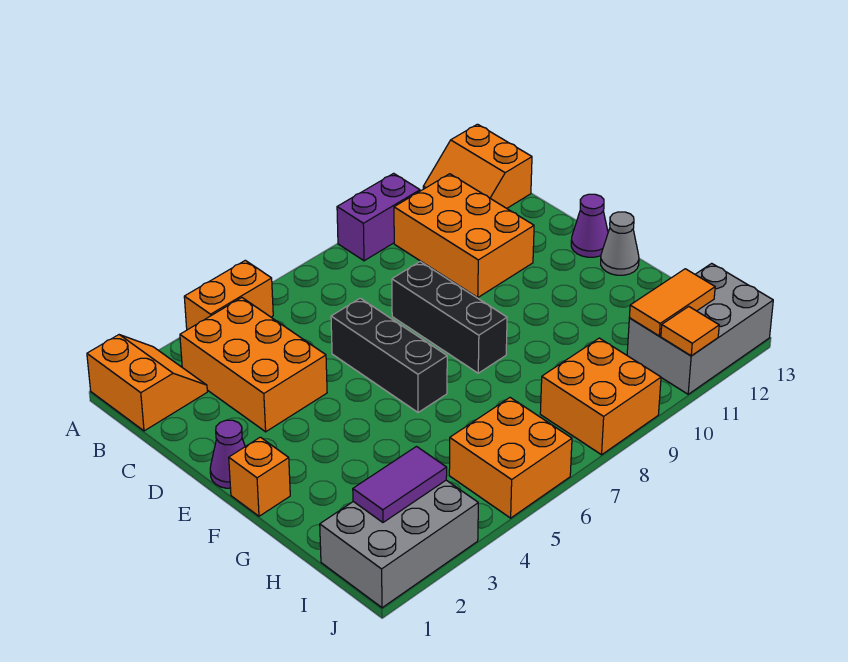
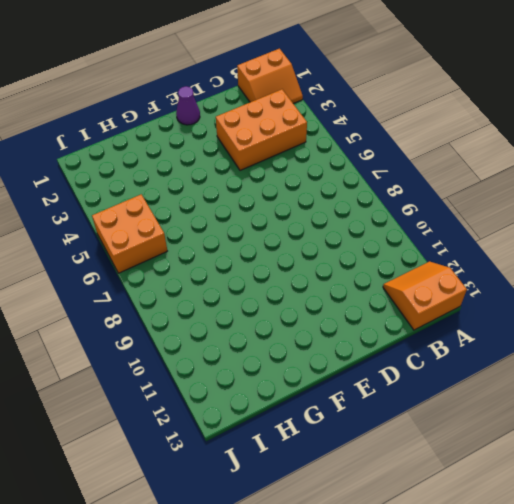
none -> orange brick A4:A5 level 1
none -> purple brick A9:A10 level 1
none -> orange brick B10:D11 level 1

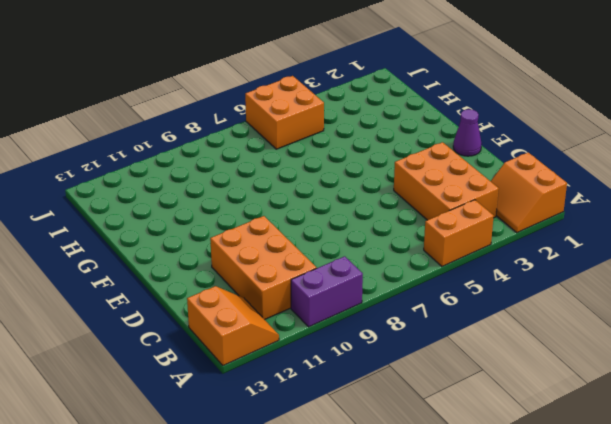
none -> black brick D6:F6 level 1
none -> black brick D8:F8 level 1
none -> purple cone E13 level 1

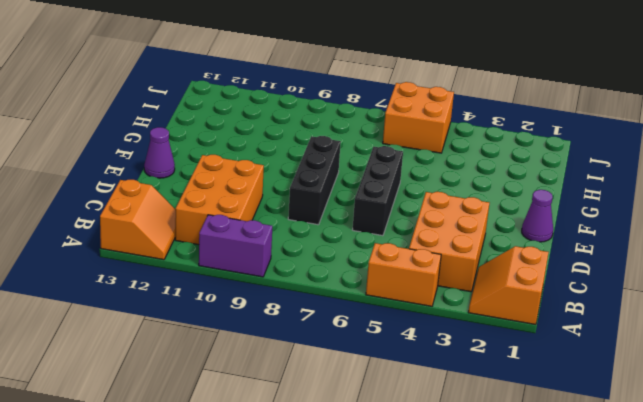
none -> orange brick F1 level 1
none -> grey cone F13 level 1
none -> grey brick I1:J3 level 1

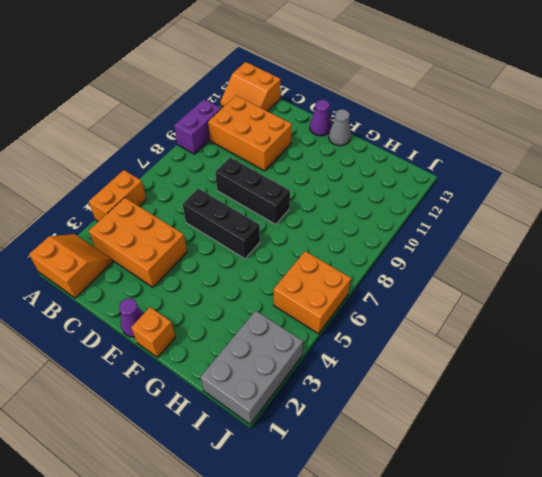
none -> orange brick I8:J9 level 1
none -> grey brick I11:J13 level 1
none -> purple tile I2:I3 level 2

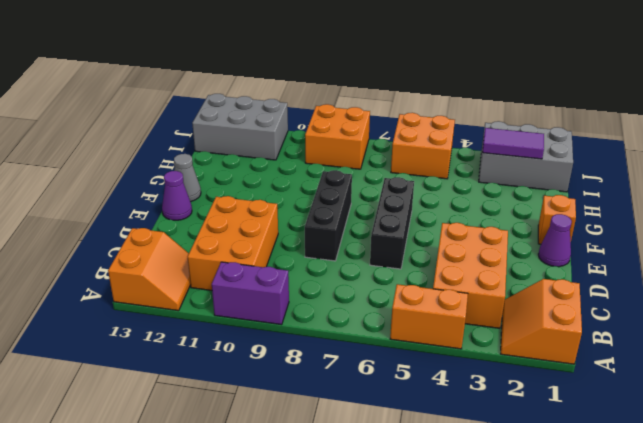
none -> orange tile I11:I12 level 2
none -> orange tile J11 level 2

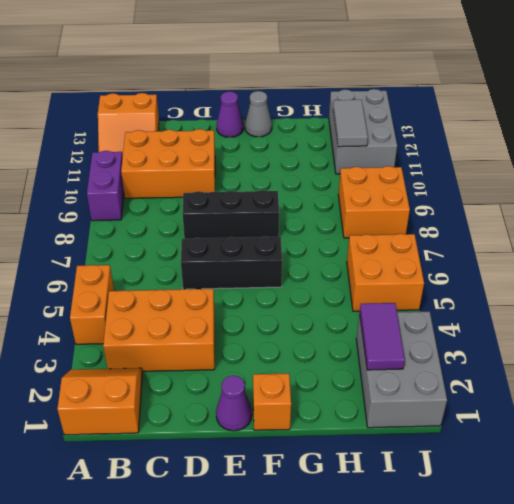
grey tile I11:I12 level 2 -> orange tile I11:I12 level 2
none -> orange tile J11 level 2

